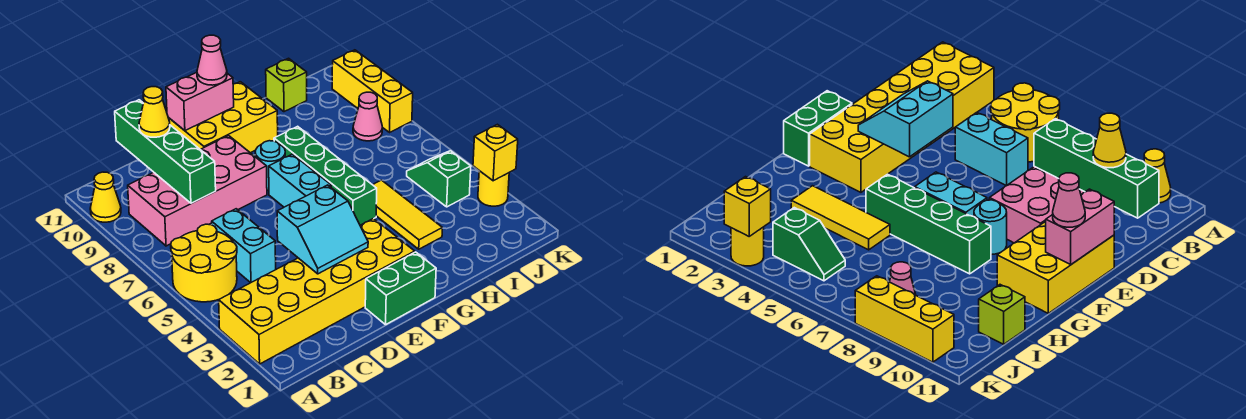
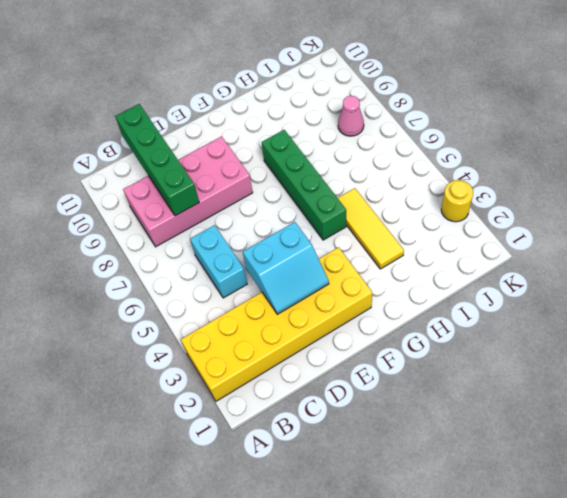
none -> yellow round brick A5:B6 level 1
none -> yellow cone A10 level 1
none -> green brick E1:F1 level 1

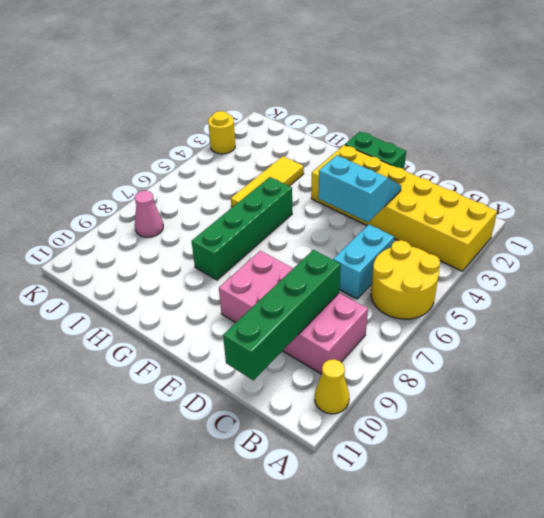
none -> yellow brick E10:G11 level 1
none -> cyan brick F6:F7 level 1
none -> cyan round brick F8 level 1

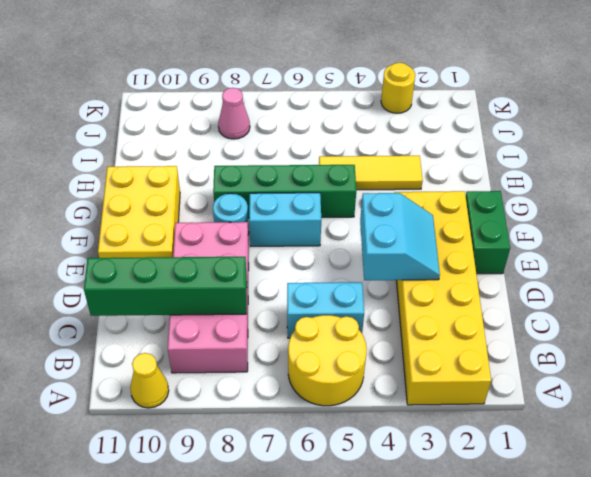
none -> lime brick I11 level 1
none -> green slope J4:J5 level 1 top 4
none -> yellow brick K8:K10 level 1

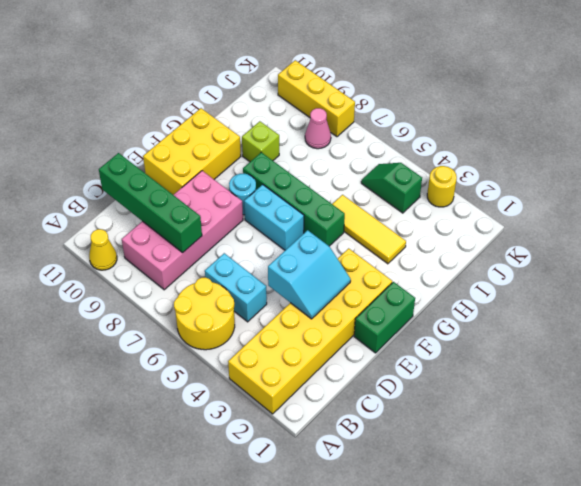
lime brick H9 level 1 -> lime brick I11 level 1
none -> pink brick E11:F11 level 2
none -> yellow brick K3 level 2
none -> yellow cone C10 level 3

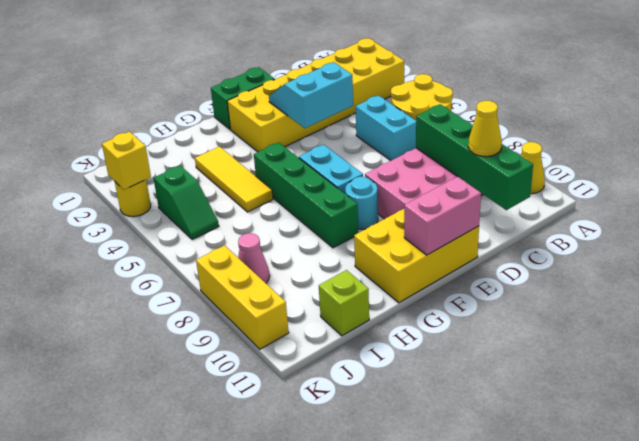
none -> pink cone F11 level 3

